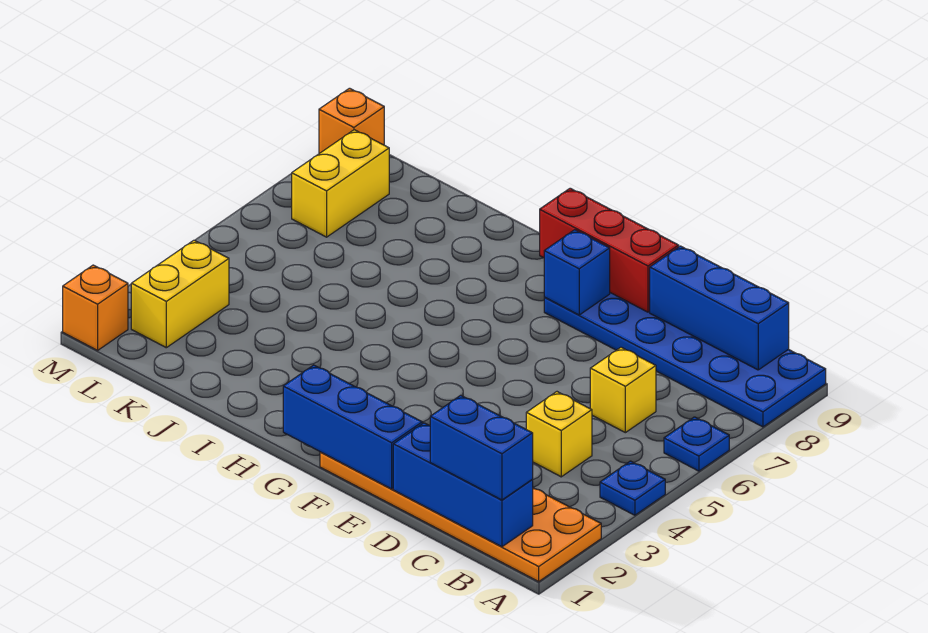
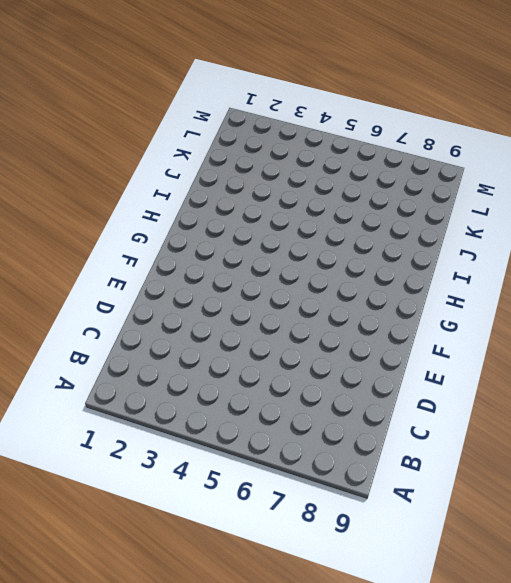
none -> orange plate A1:F2 level 1
none -> blue plate A4 level 1
none -> blue plate A6 level 1

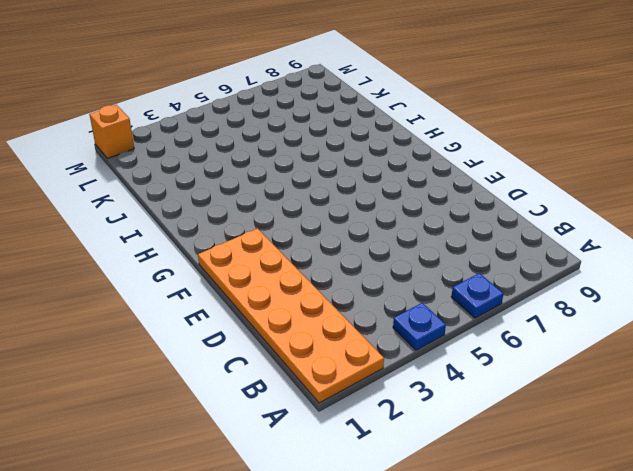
none -> blue plate A8:F9 level 1
none -> yellow brick C4 level 1
none -> yellow brick C6 level 1

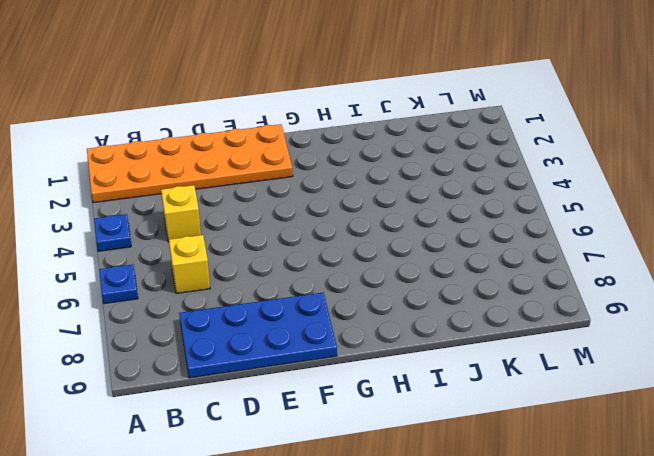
blue plate C8:F9 level 1 -> blue plate A8:F9 level 1
none -> yellow brick L2:L3 level 1
none -> yellow brick L7:L8 level 1
none -> orange brick M1 level 1

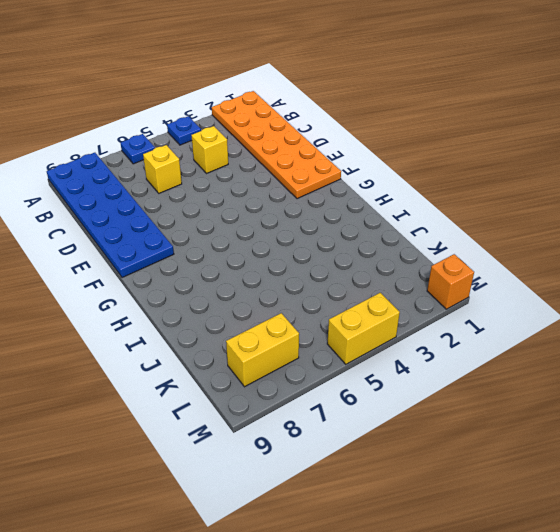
yellow brick M4:M5 level 1 -> yellow brick L2:L3 level 1
none -> orange brick M9 level 1
none -> blue brick B1:D1 level 2
none -> blue brick B9:D9 level 2

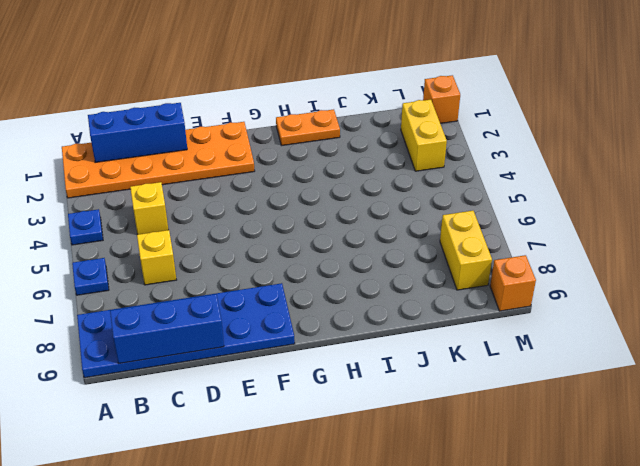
orange plate H1:I1 level 1 -> none
none -> blue brick E1:G1 level 2
none -> red brick E9:G9 level 2
none -> blue brick F8 level 2

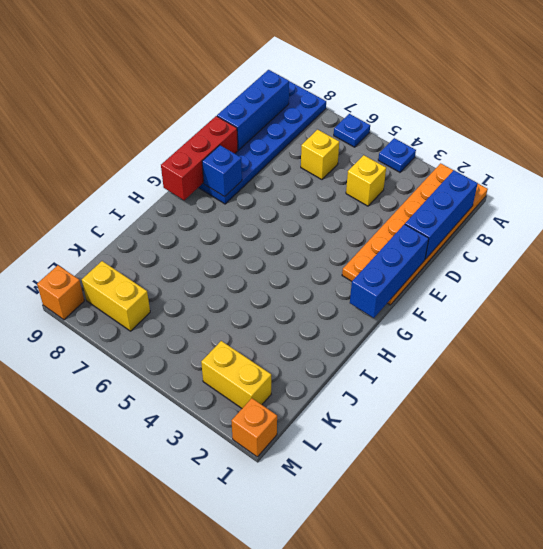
none -> blue brick B1:C1 level 3

